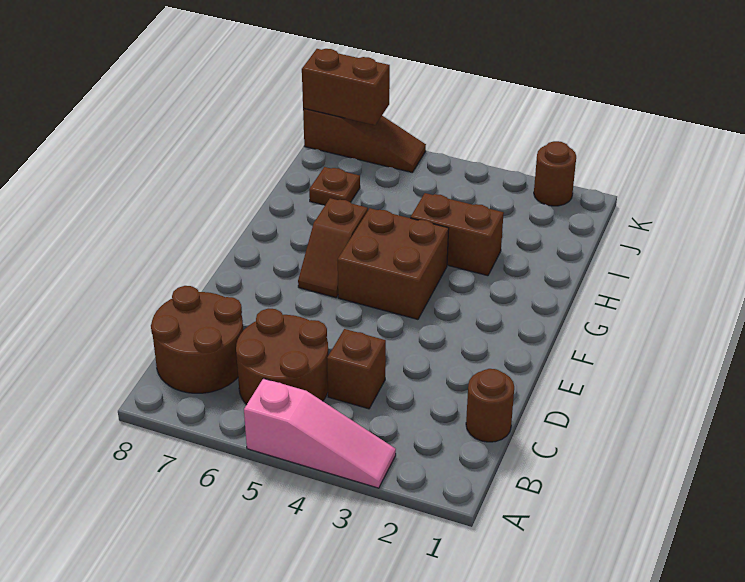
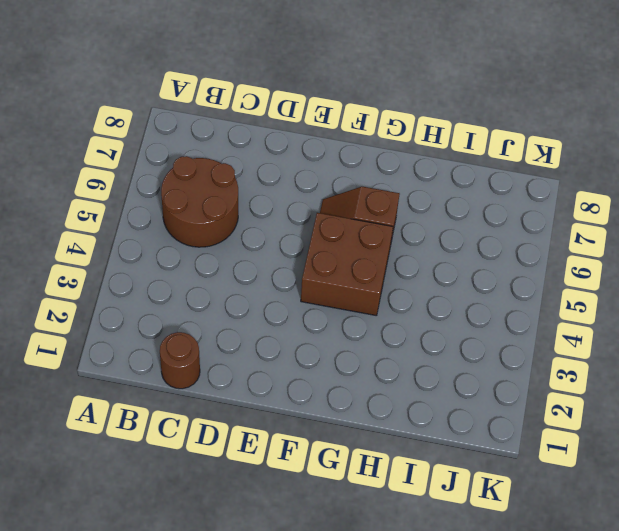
none -> pink slope A3:A5 level 1 top 5
none -> brown round brick B7:C8 level 1
none -> brown brick C4 level 1

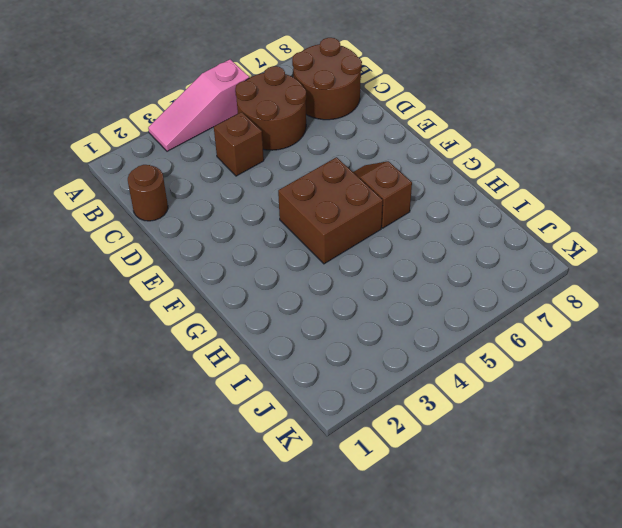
none -> brown brick H3:H4 level 1
none -> brown plate I7 level 1
none -> brown round brick K2 level 1

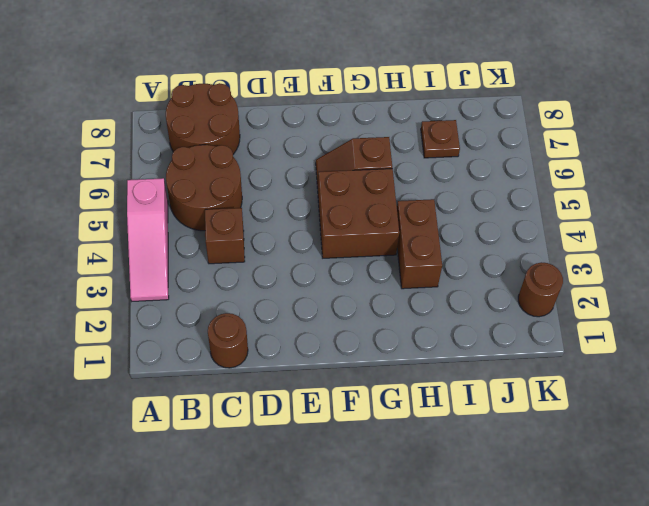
none -> brown slope K6:K8 level 1 top 8
none -> brown brick K7:K8 level 2

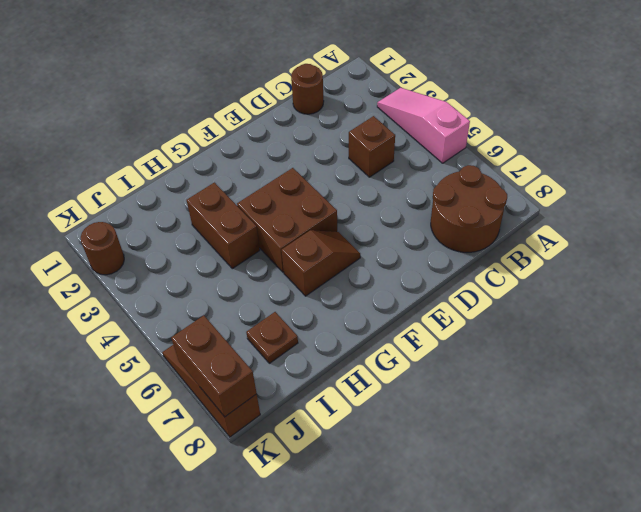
none -> brown round brick B5:C6 level 1

